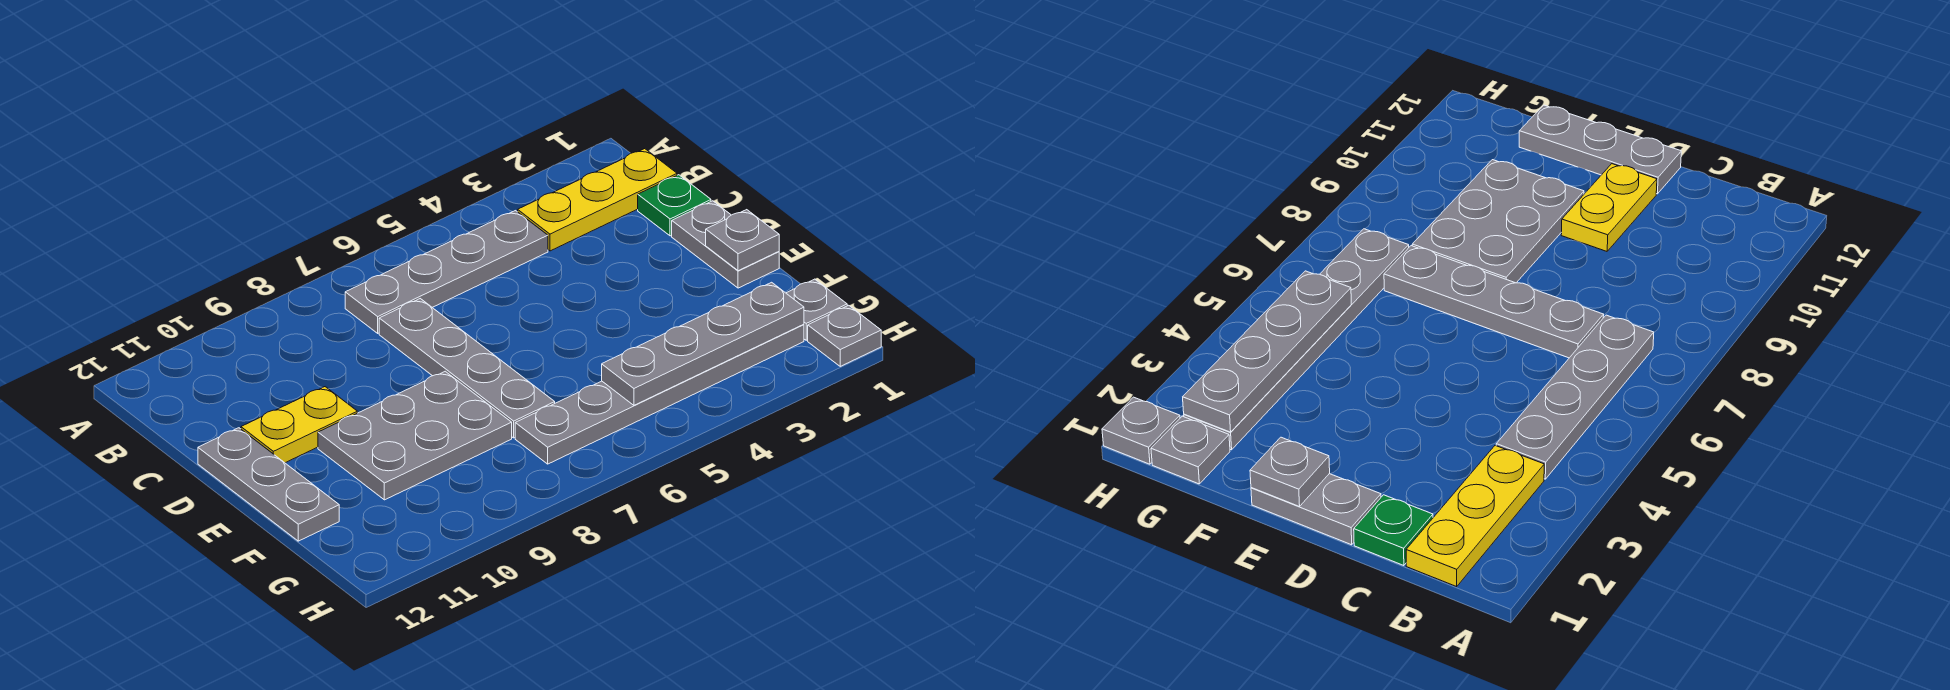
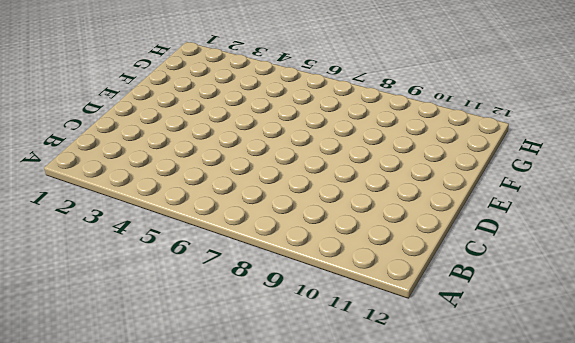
none -> yellow plate B1:B3 level 1
none -> grey plate B4:B7 level 1
none -> green plate C1 level 1

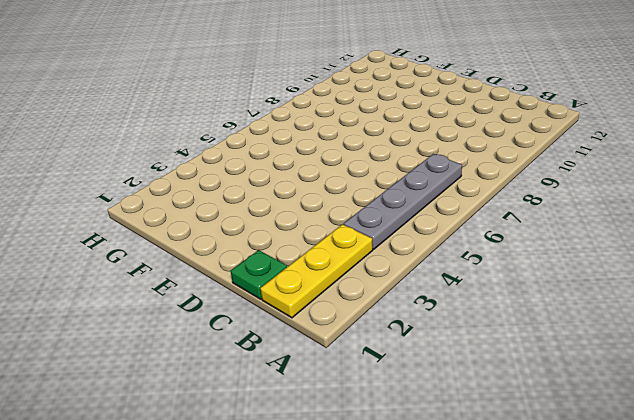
none -> grey plate C7:F7 level 1
none -> grey plate D1:E1 level 1
none -> yellow plate D10:D11 level 1

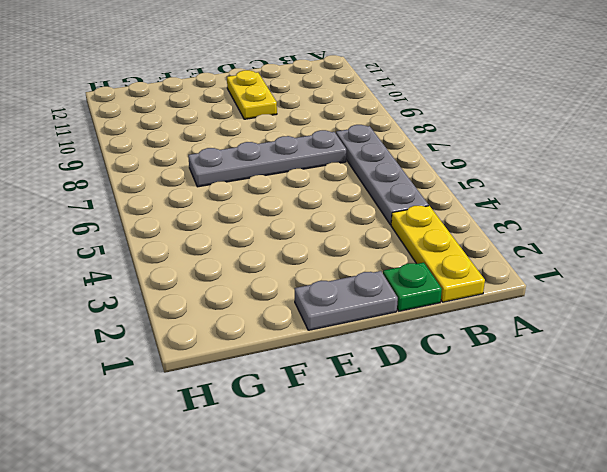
none -> grey plate D12:F12 level 1
none -> grey plate E8:F10 level 1
none -> grey plate G1 level 1

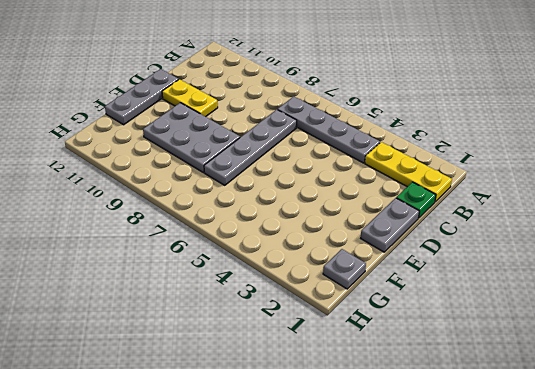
none -> grey plate G2:G7 level 1
none -> grey plate H1 level 1
none -> grey plate E1 level 2

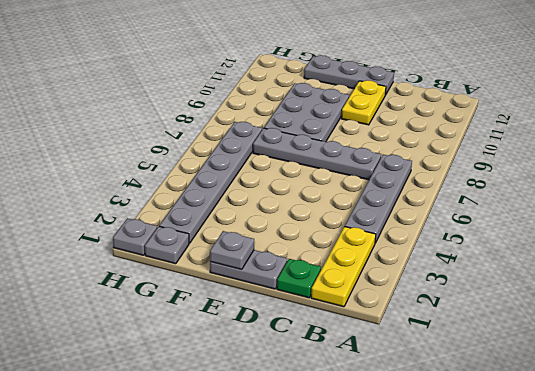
none -> grey plate G2:G5 level 2

